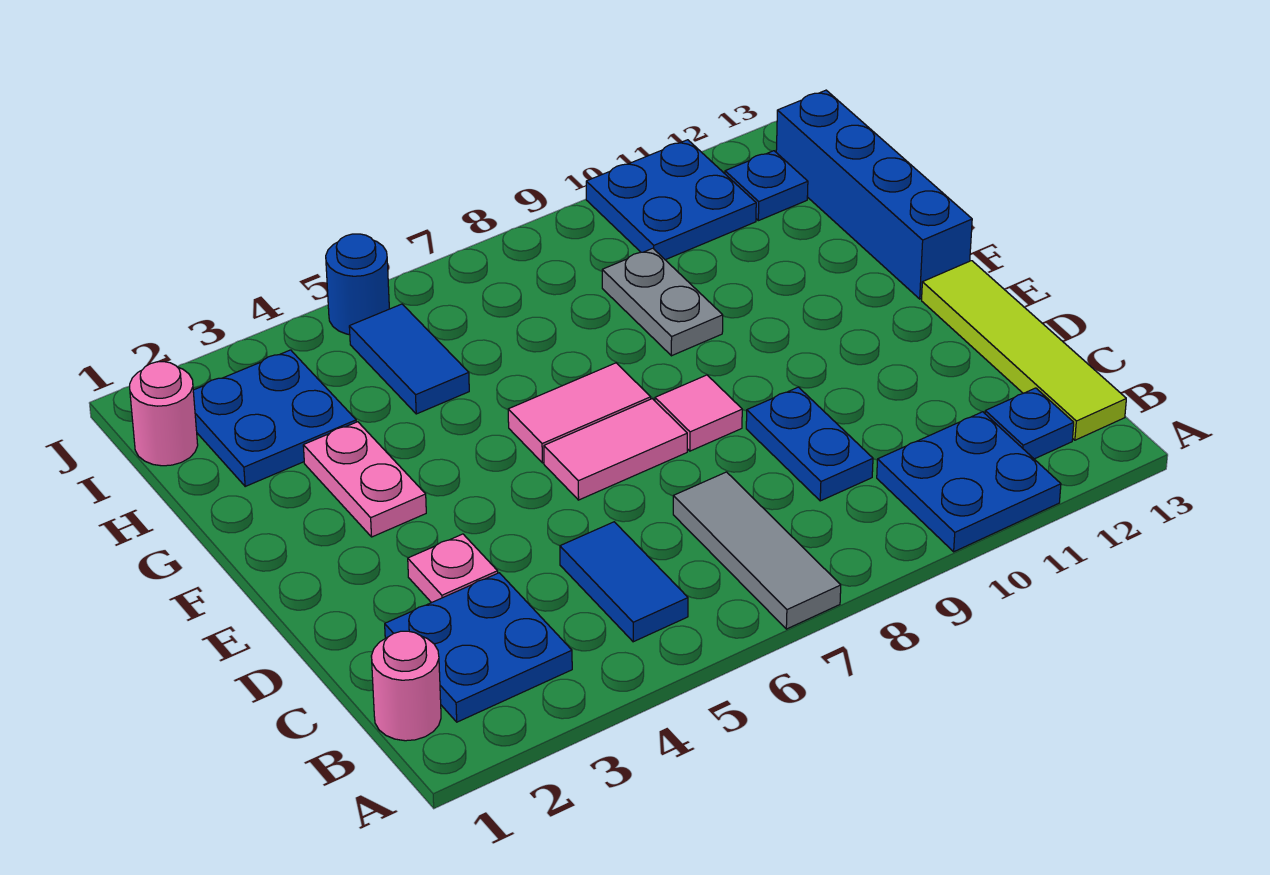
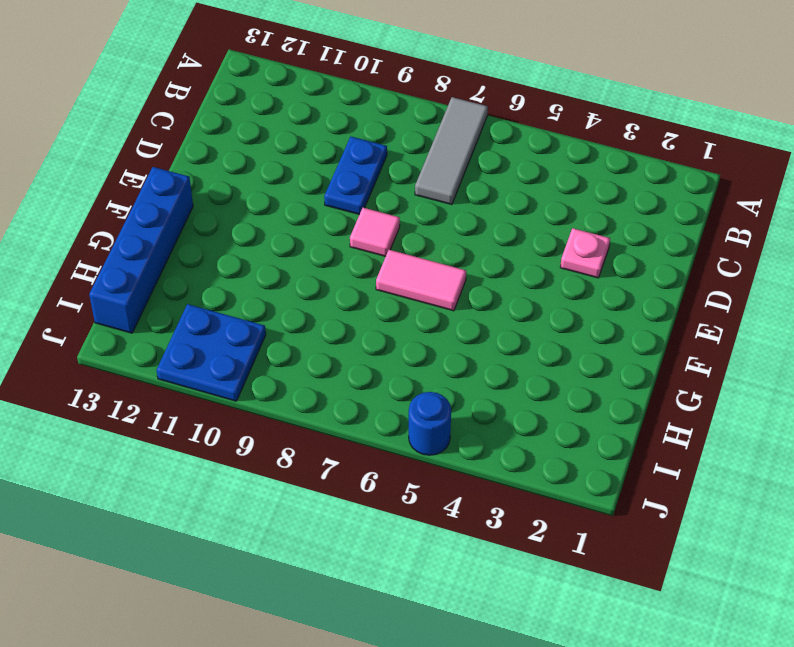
none -> blue plate A10:B11 level 1
none -> pink round brick B1 level 1
none -> blue plate B2:C3 level 1

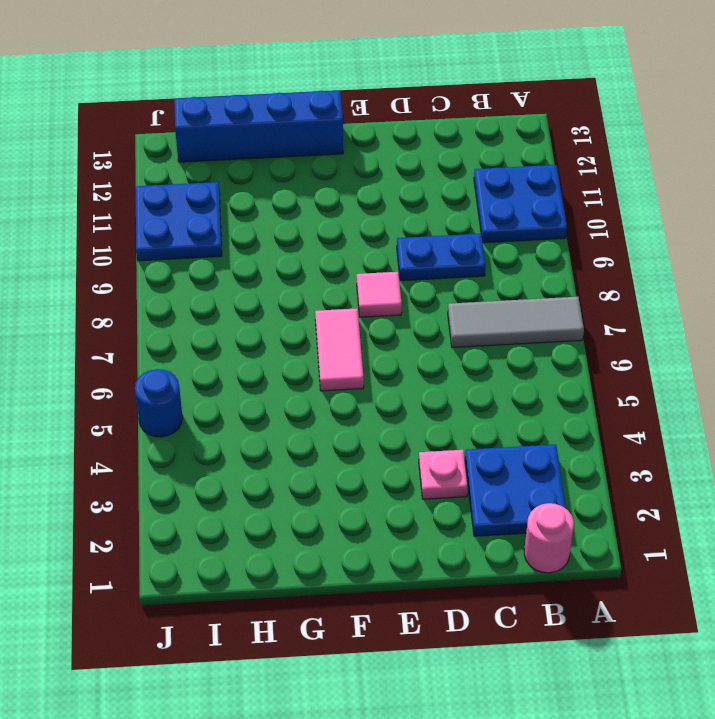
none -> blue tile B5:C5 level 1
none -> blue plate B12 level 1
none -> lime tile B13:E13 level 1

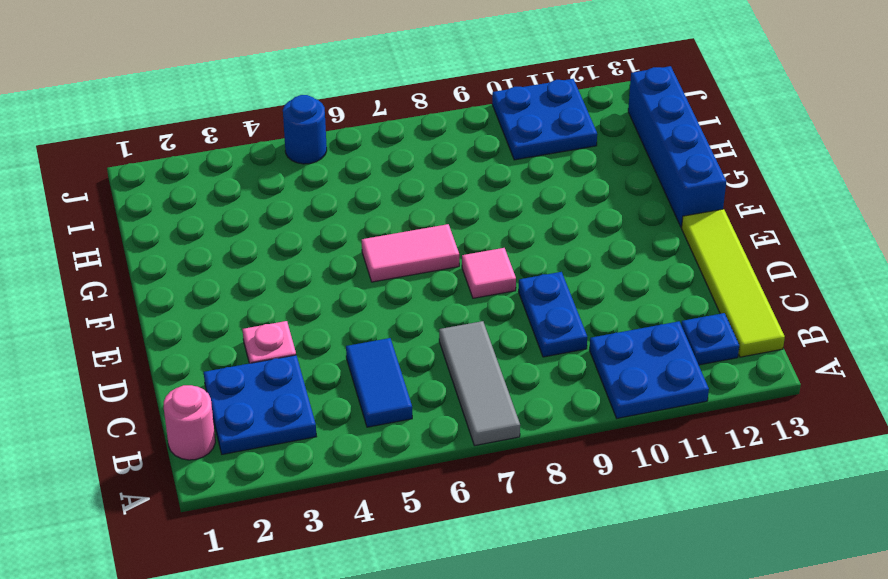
none -> pink tile E6:E7 level 1
none -> pink plate F3:G3 level 1
none -> grey plate G9:H9 level 1

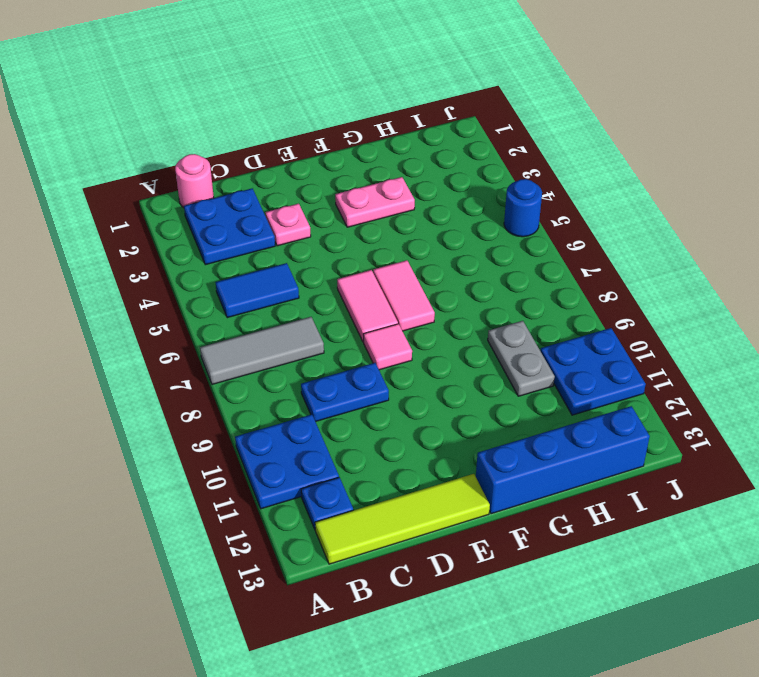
grey plate H9:H10 level 1 -> grey plate G9:H9 level 1
none -> blue plate H2:I3 level 1
none -> blue tile H5:I5 level 1
none -> pink round brick I1 level 1

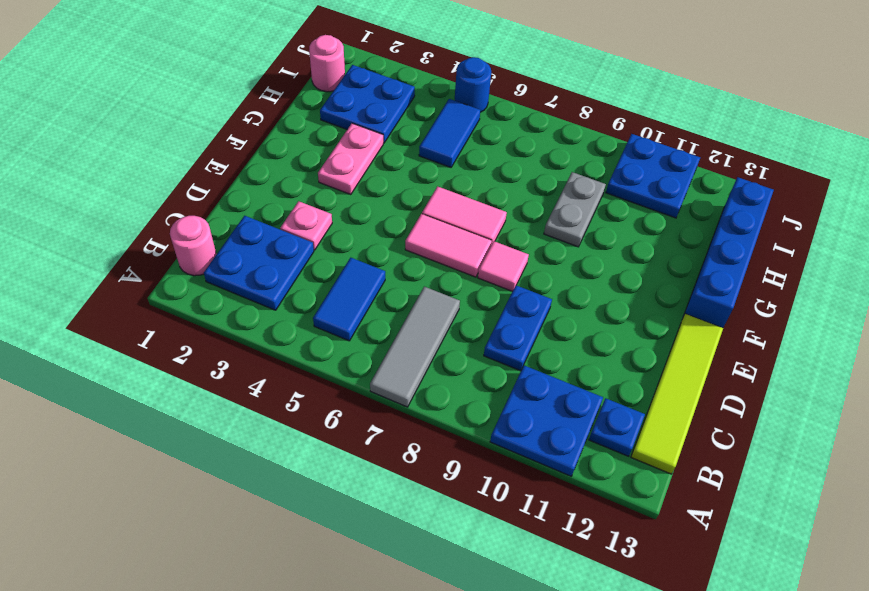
none -> blue plate I12 level 1

